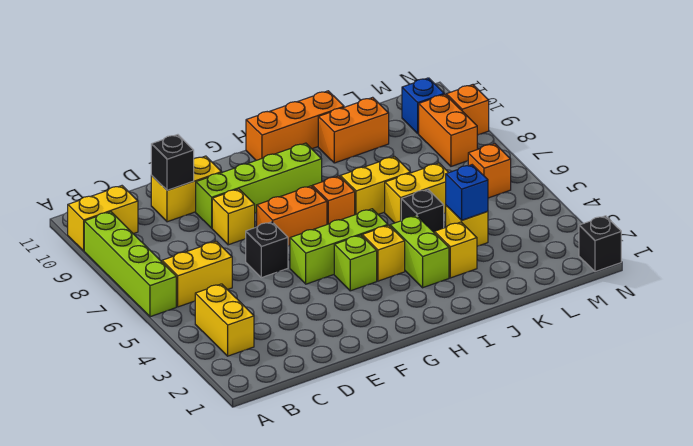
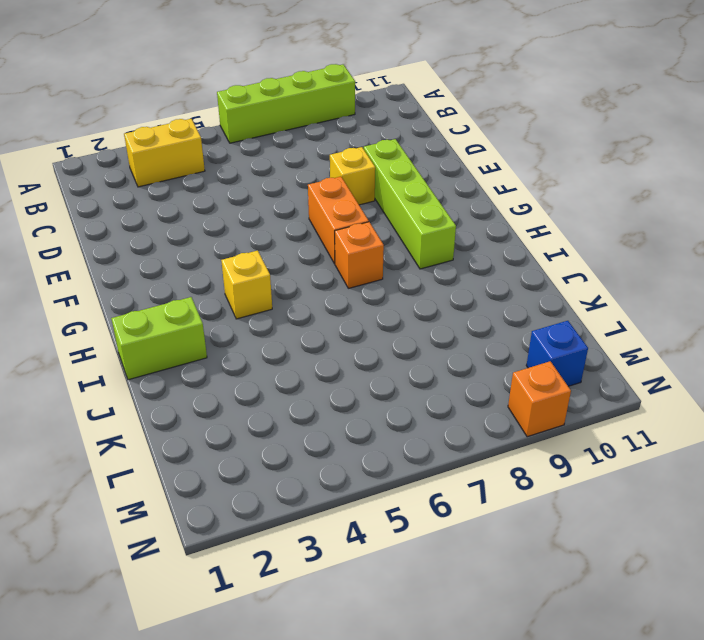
lime brick I1:I2 level 1 -> lime brick I3:I4 level 1
none -> yellow brick A10:B10 level 1
none -> yellow brick B6:C6 level 1
none -> yellow brick D10:E10 level 1

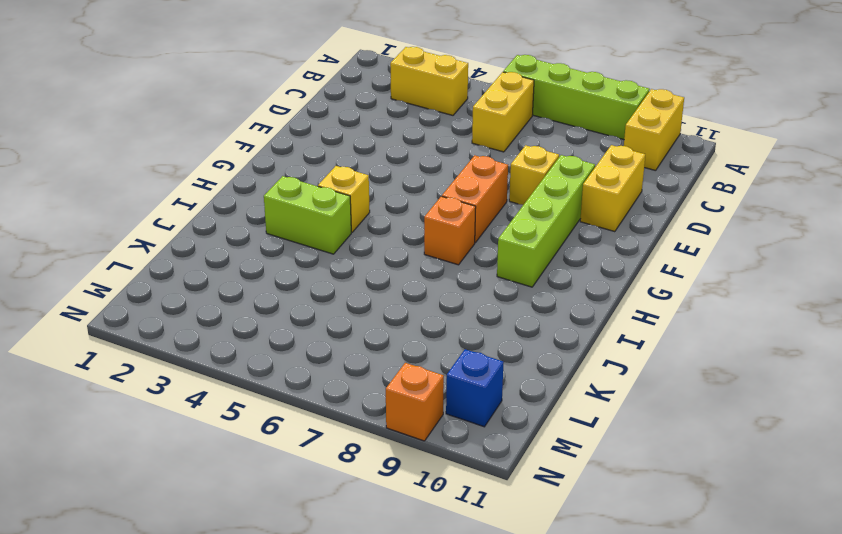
none -> black brick E6 level 1
none -> lime brick F5:H5 level 1
none -> lime brick G4 level 1

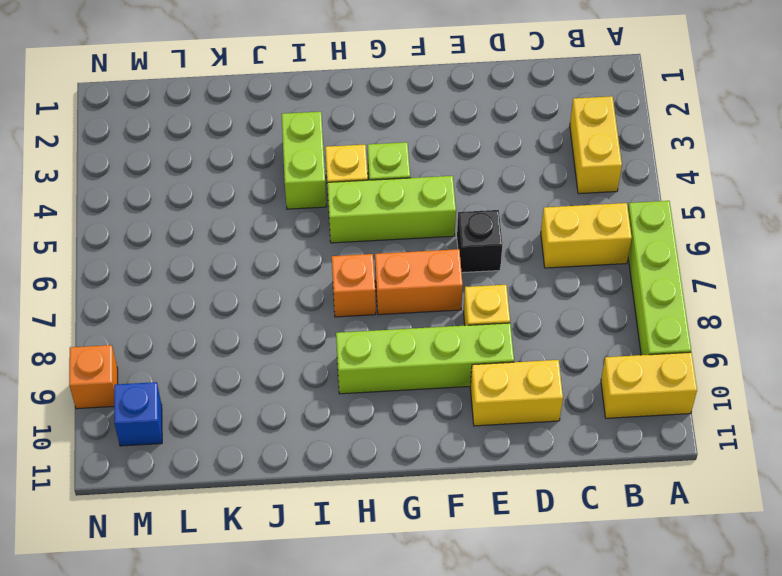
none -> orange brick H11:J11 level 1
none -> yellow brick I7:J7 level 1
none -> yellow brick J3 level 1

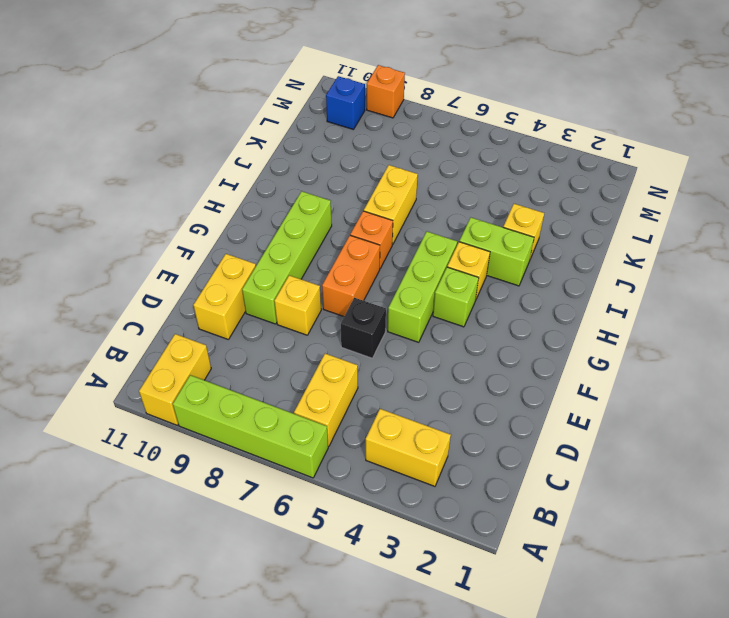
none -> orange brick H11:J11 level 1
none -> black brick J5 level 1
none -> yellow brick J6:K6 level 1

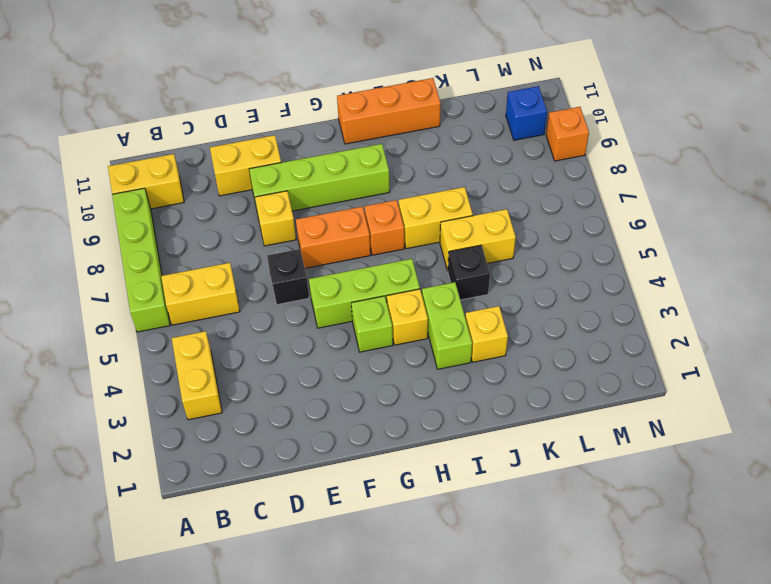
none -> orange brick J10:K10 level 1
none -> yellow brick K4 level 1
none -> orange brick M6 level 1

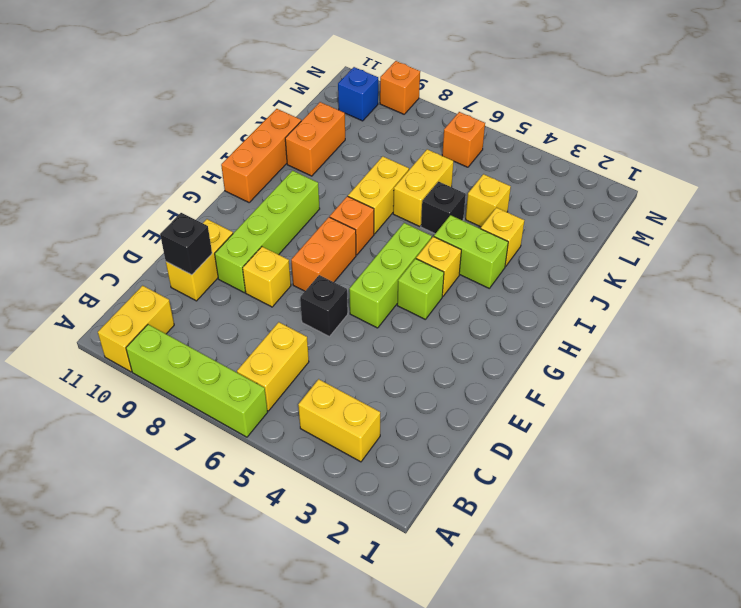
none -> orange brick M8:M9 level 1
none -> black brick N1 level 1
none -> blue brick K4 level 2

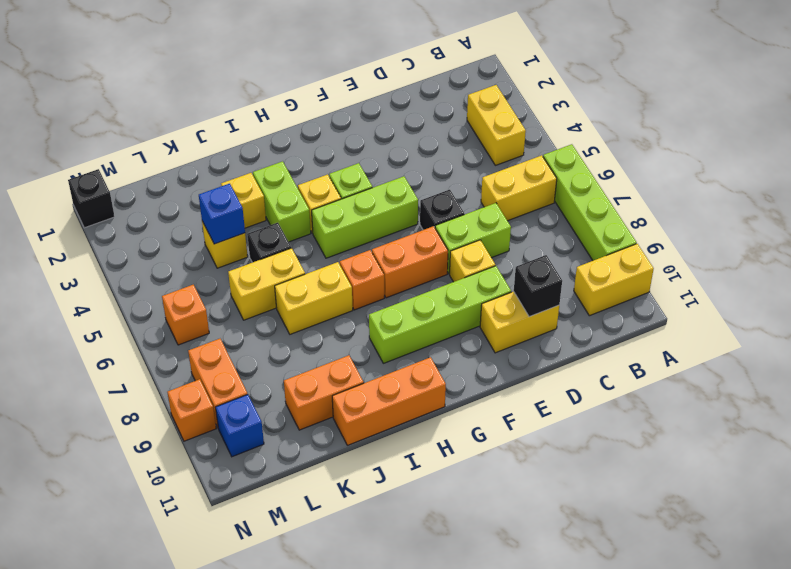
lime brick D7:E7 level 1 -> none

